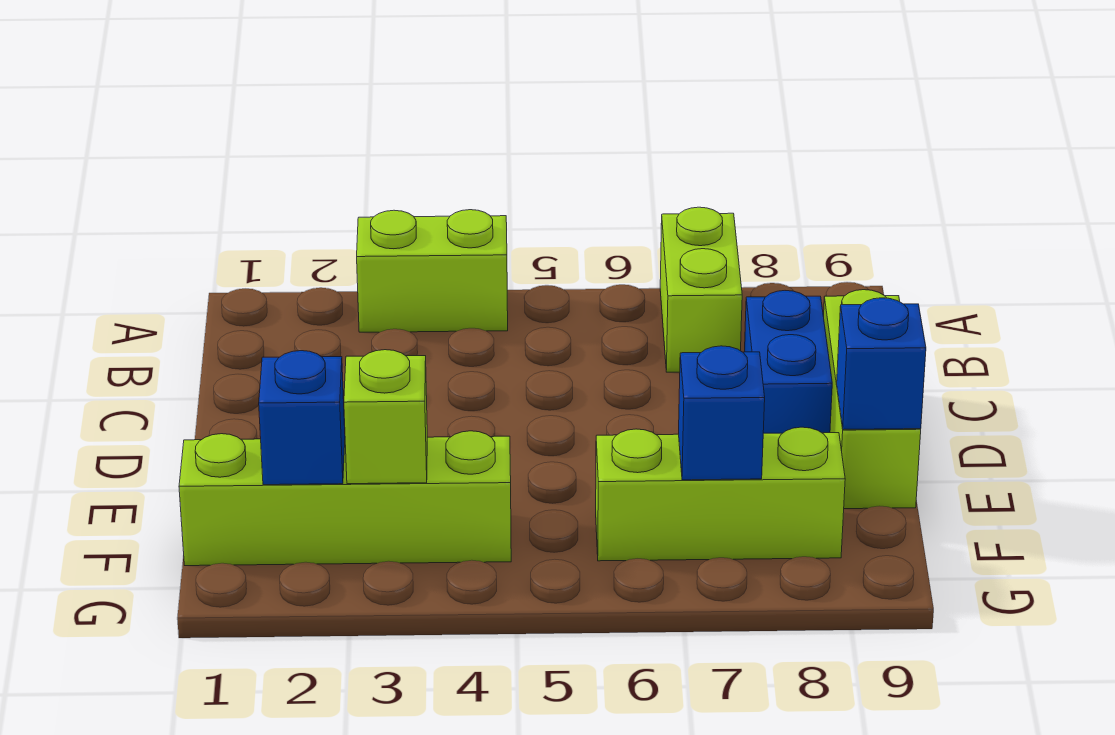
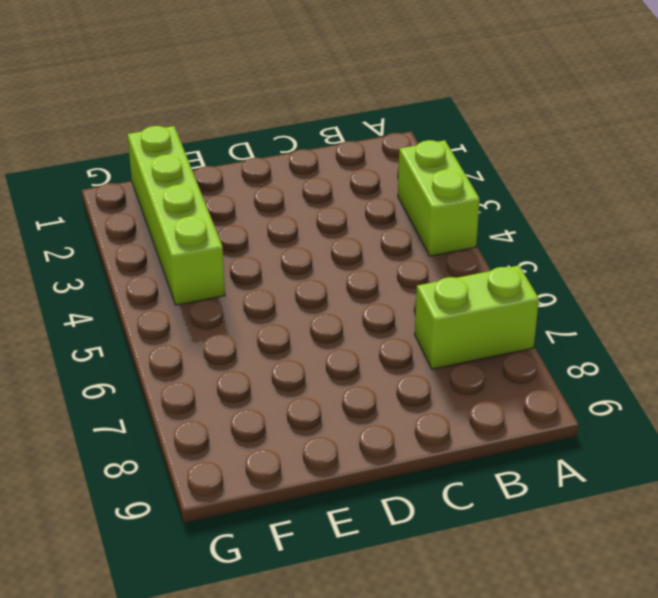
none -> blue brick C8:D8 level 1
none -> lime brick C9:E9 level 1

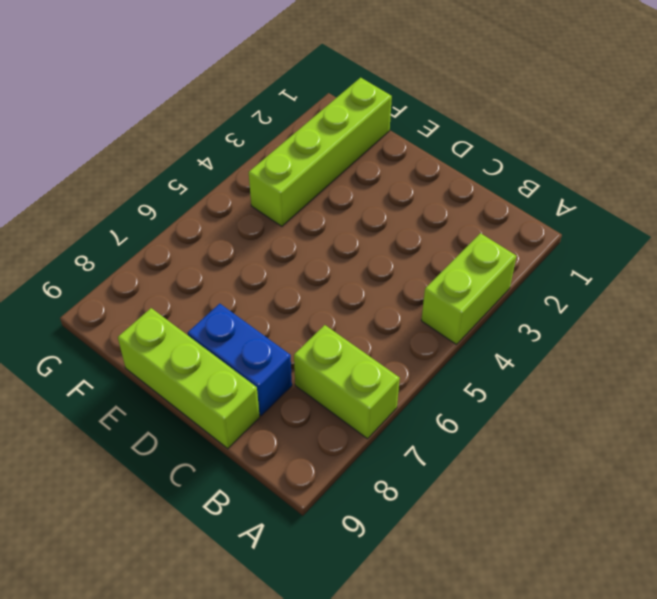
none -> lime brick F6:F8 level 1
none -> blue brick E9 level 2

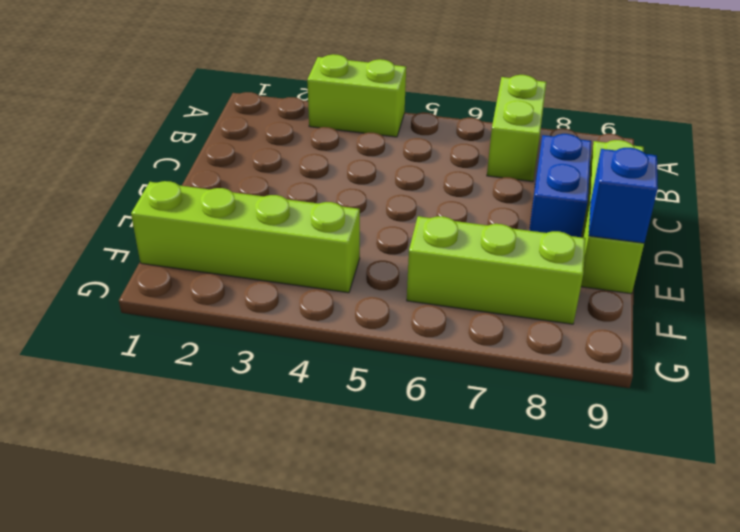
none -> blue brick F2 level 2
none -> lime brick F3 level 2

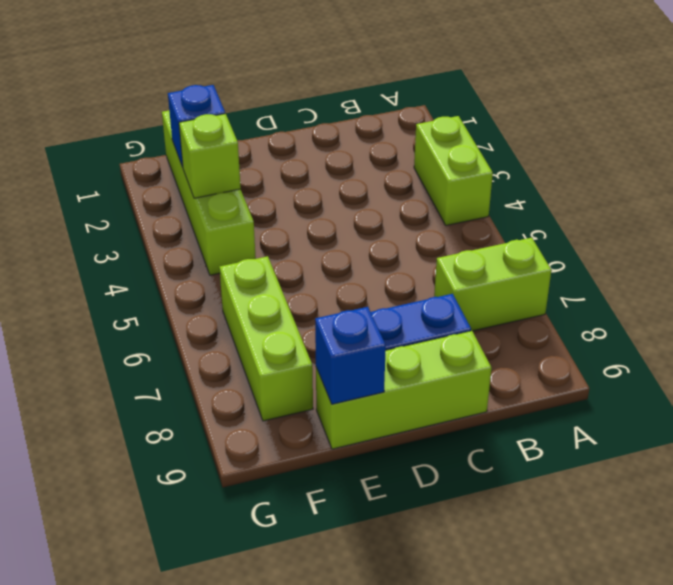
none -> blue brick F7 level 2

